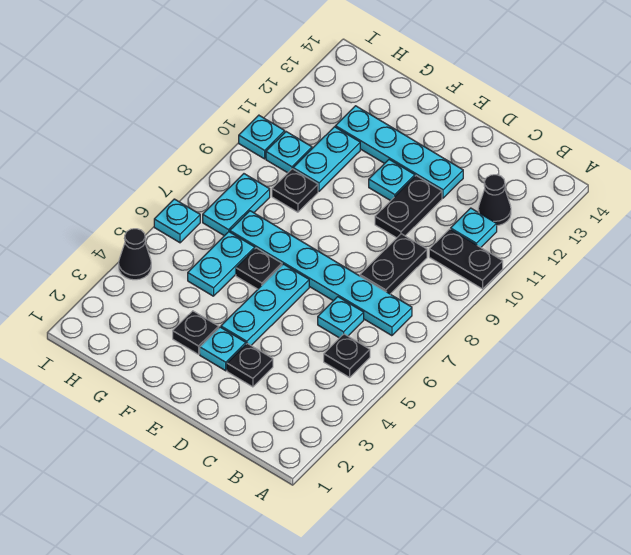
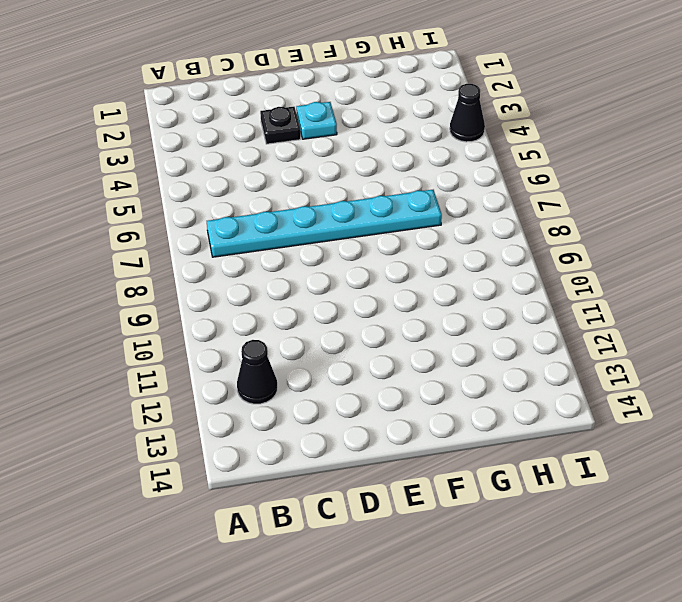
none -> black plate A10:B10 level 1
none -> black plate B5 level 1
none -> cyan plate B11 level 1

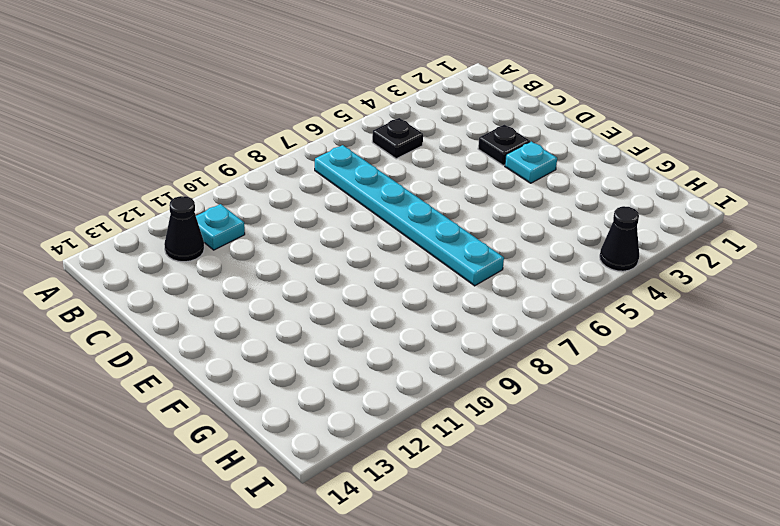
none -> black plate A10:B10 level 1
none -> cyan plate C6 level 1
none -> black plate C8:C9 level 1

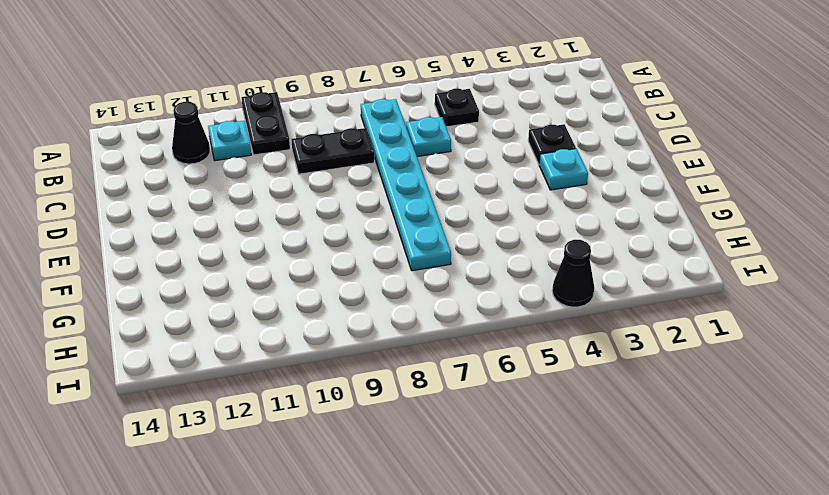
none -> black plate D10:D11 level 1
none -> cyan plate D12:G12 level 1
none -> cyan plate E4:E6 level 1

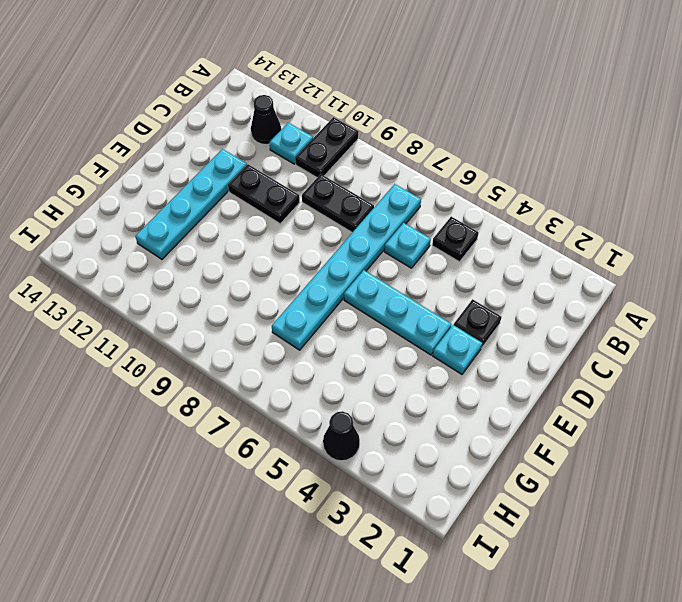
none -> cyan plate E11 level 1
none -> black plate F3 level 1
none -> black plate F6 level 1

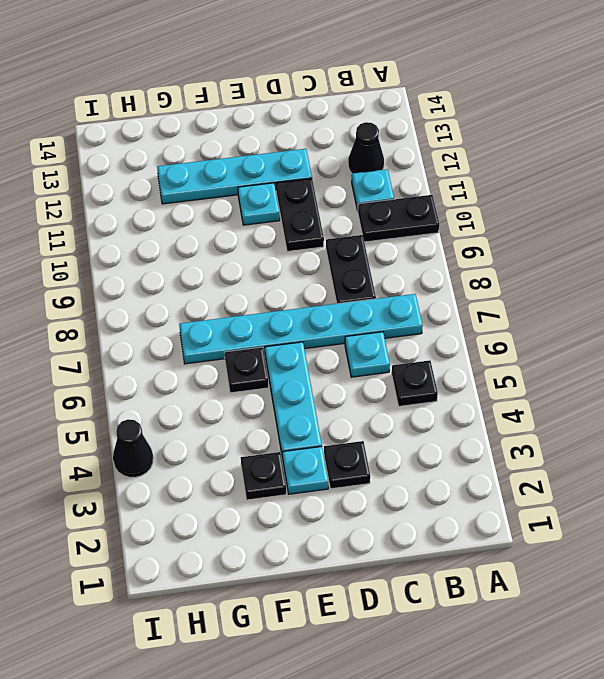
none -> cyan plate G5:G6 level 1
none -> black plate G9 level 1
none -> cyan plate G10:G11 level 1

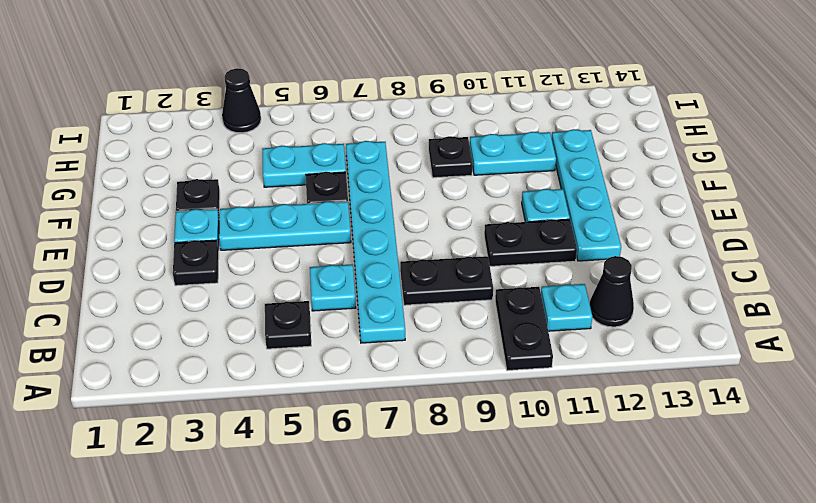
none -> cyan plate H7:H8 level 1
none -> cyan plate H10 level 1
none -> cyan plate I6 level 1

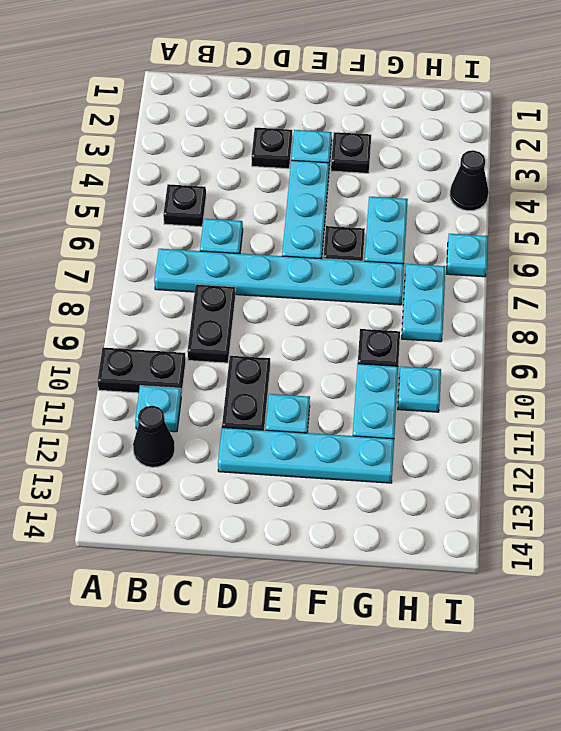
none -> cyan plate I10 level 1

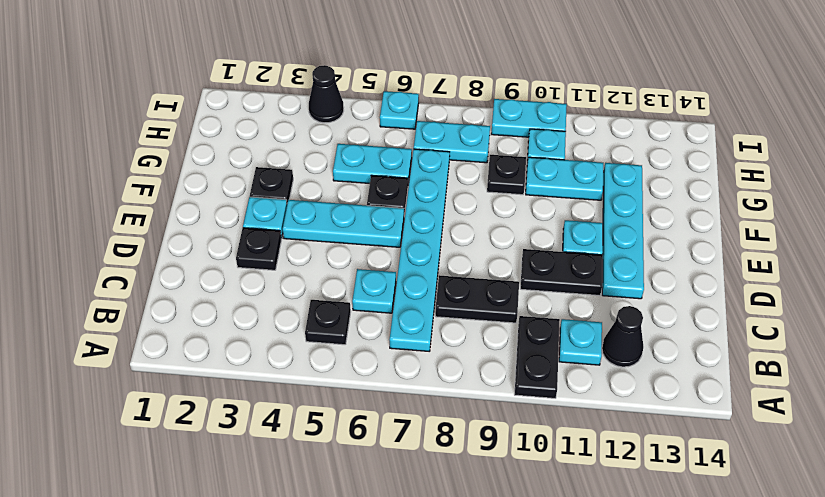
cyan plate I9:I10 level 1 -> cyan plate I10 level 1

